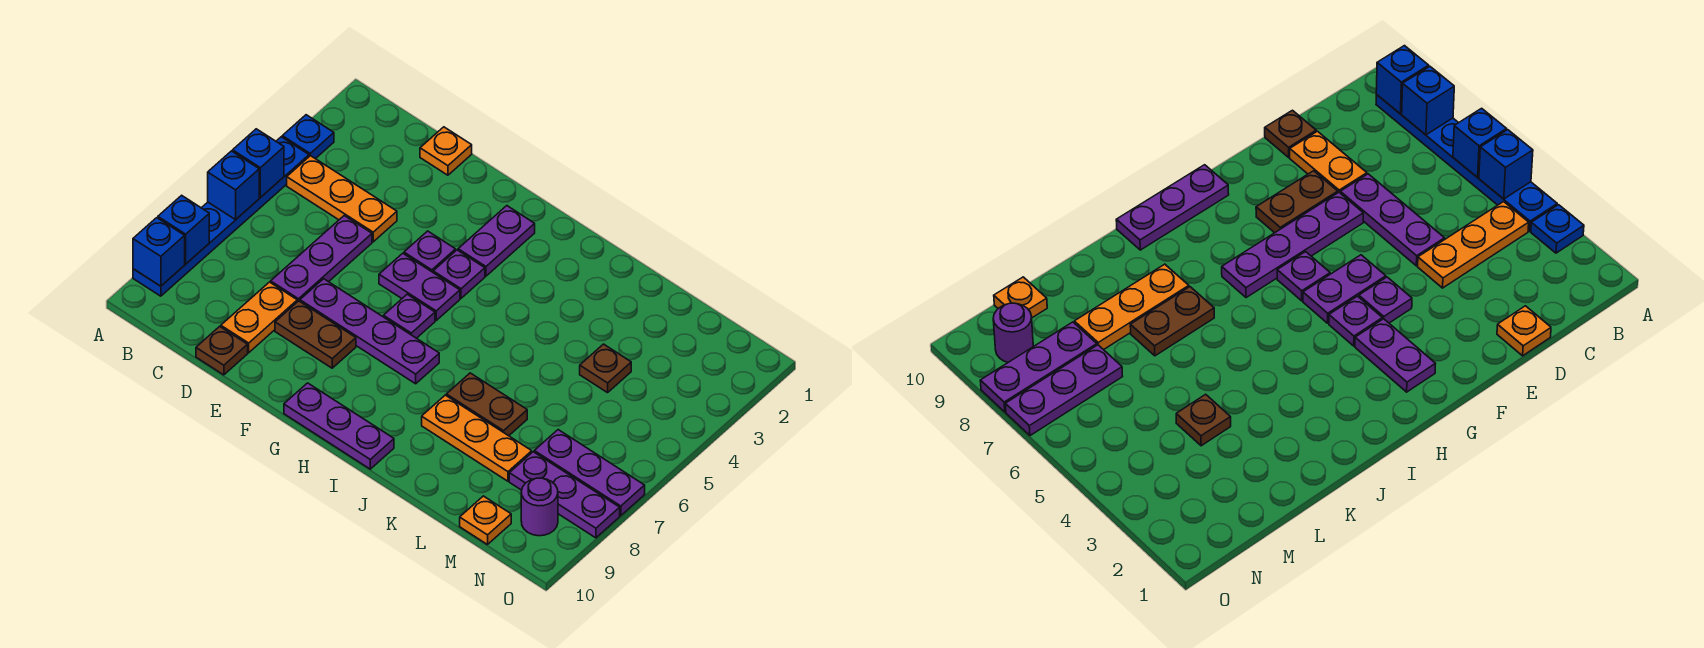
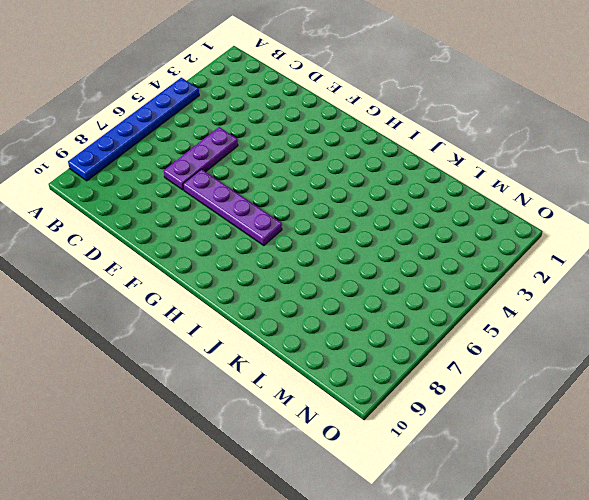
none -> blue plate A3 level 1
none -> orange plate B4:D4 level 1
none -> orange plate D1 level 1

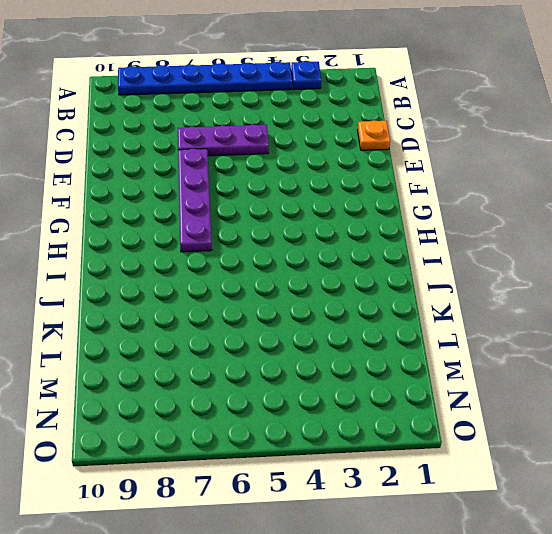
none -> orange plate B4:D4 level 1
none -> orange plate D8:D9 level 1
none -> brown plate D10 level 1

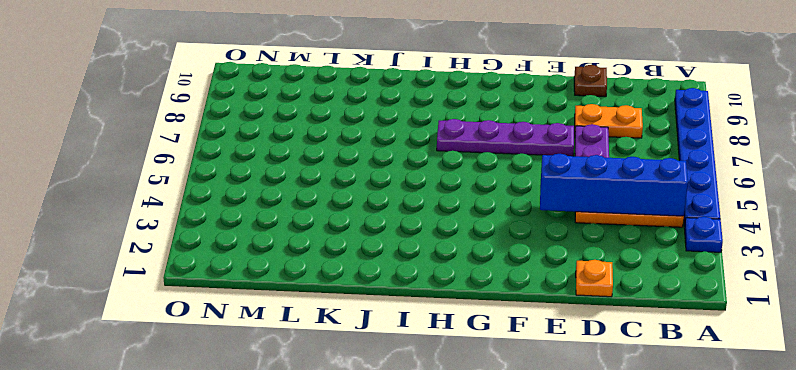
blue brick B4:E4 level 2 -> none
orange plate C8:D8 level 1 -> orange plate D8:D9 level 1
none -> brown plate E8:F8 level 1
none -> purple plate F4 level 1
none -> purple plate F5:G5 level 1

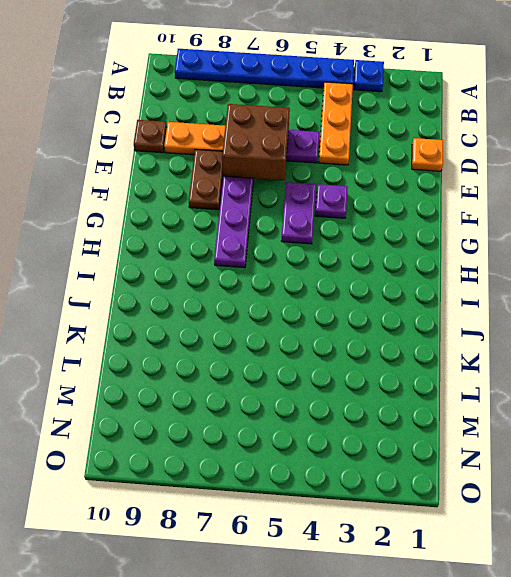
brown brick D6:E7 level 2 -> none
none -> purple plate G2:G3 level 1
none -> purple plate G4 level 1
none -> purple plate G6 level 1

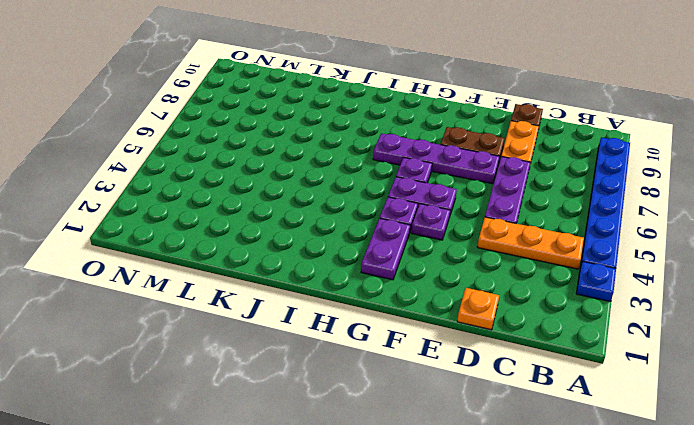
none -> purple plate G10:I10 level 1
none -> brown plate J7:K7 level 1
none -> orange plate J8:L8 level 1

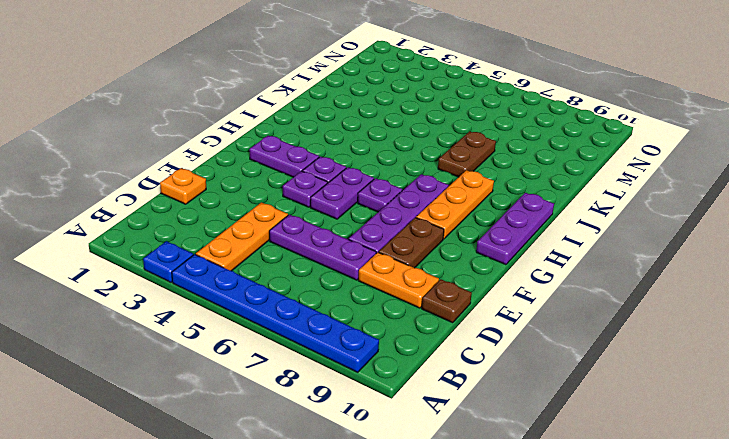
orange plate G8:I8 level 1 -> orange plate J8:L8 level 1
none -> brown plate L4 level 1
none -> purple plate M7:O7 level 1
none -> purple plate M8:O8 level 1

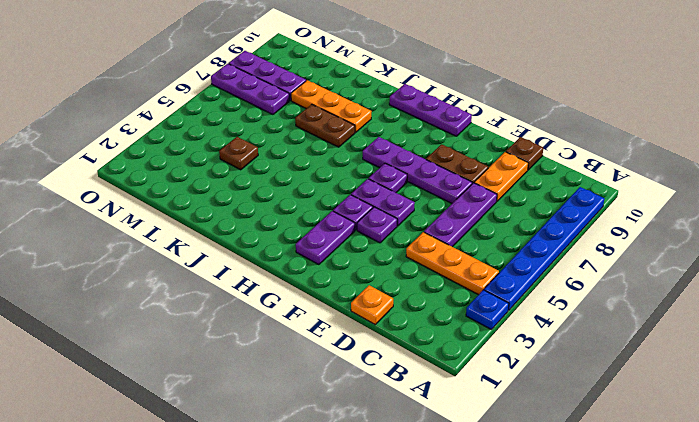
none -> orange plate M10 level 1
none -> purple round brick N9 level 1
none -> blue brick A5 level 2

